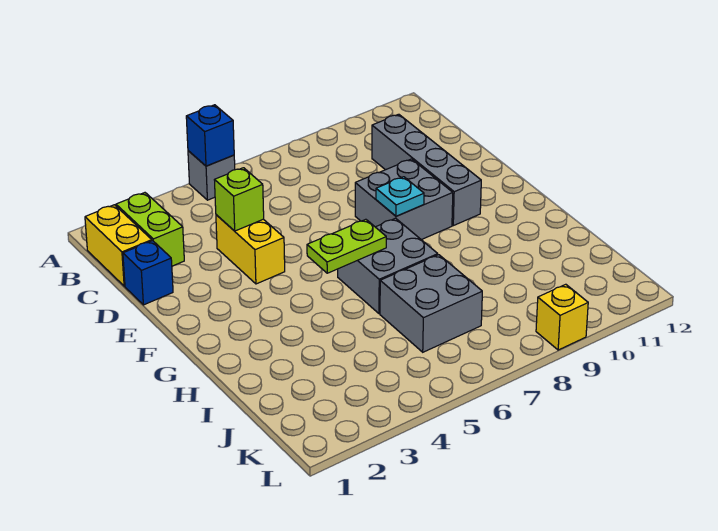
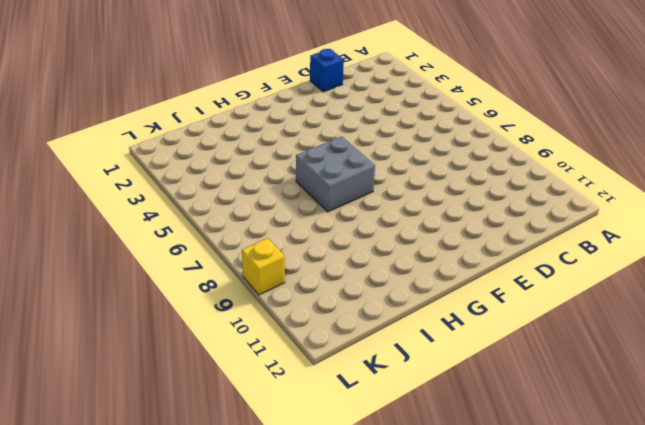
none -> grey brick A5 level 1
none -> yellow brick B1:C1 level 1
none -> lime brick B2:C2 level 1

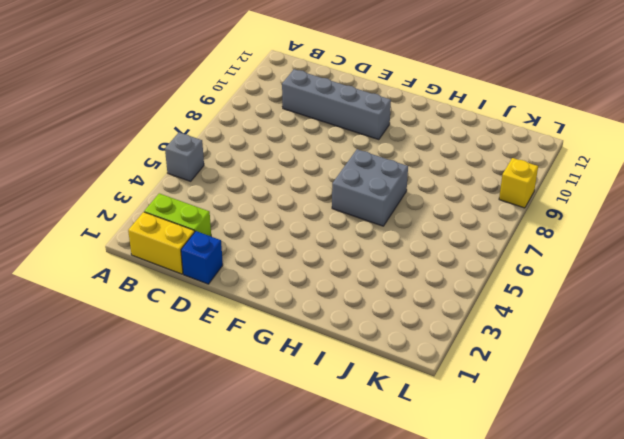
none -> yellow brick D4:E4 level 1
none -> grey brick E8:F9 level 1
none -> grey brick I6:J7 level 1

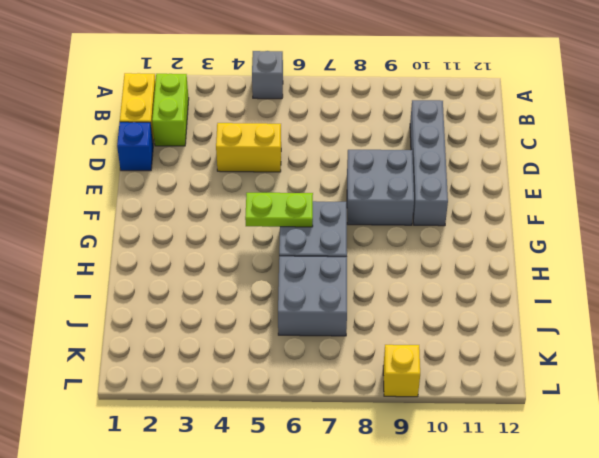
yellow brick D4:D5 level 1 -> yellow brick D4:E4 level 1
none -> blue brick A5 level 2
none -> lime brick D4 level 2
none -> cyan plate F8 level 2

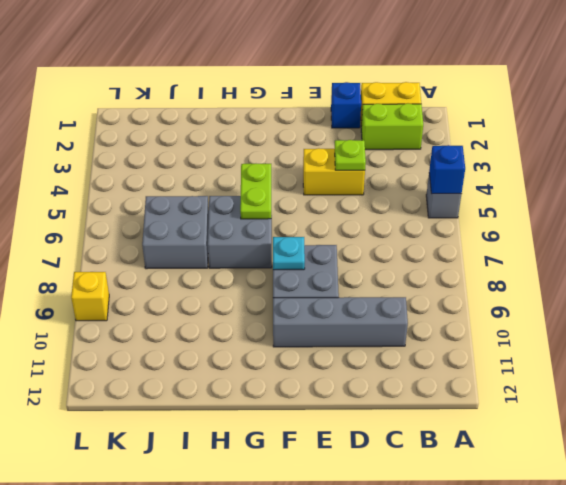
lime plate D4 level 2 -> lime brick D4 level 2

